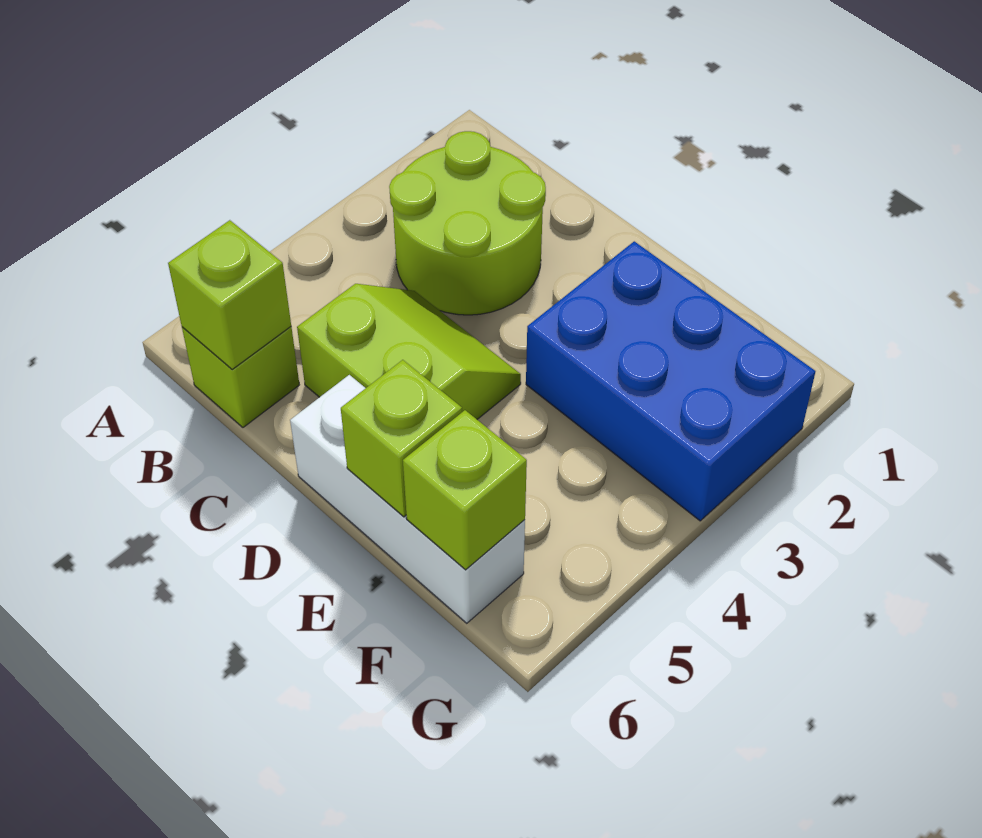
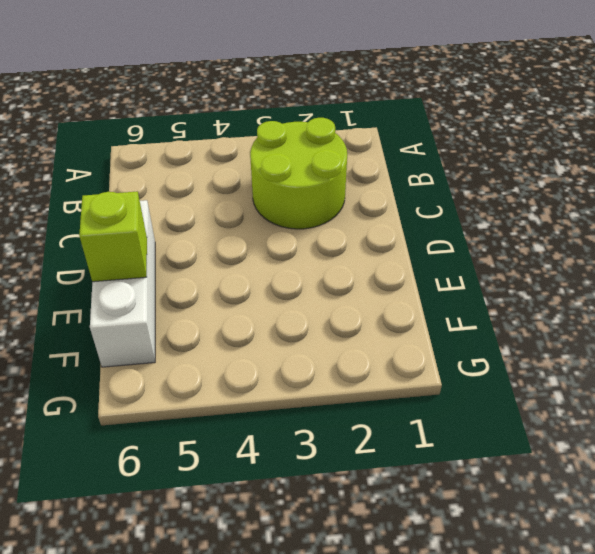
none -> lime brick B6 level 1
none -> lime slope C4:D5 level 1 top 5

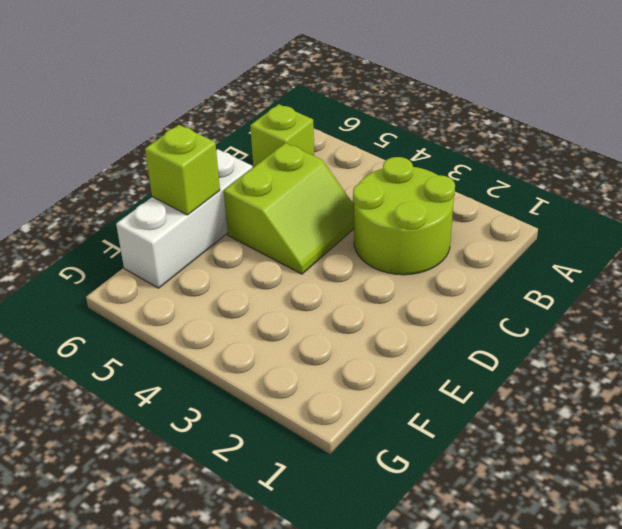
none -> blue brick E2:G3 level 1
none -> lime brick B6 level 2

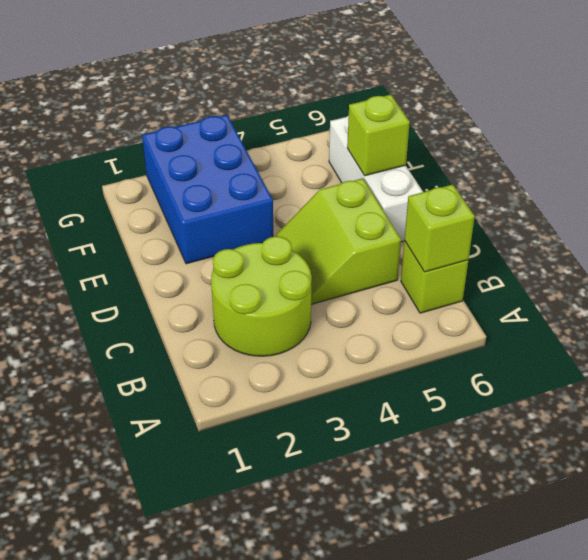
none -> lime brick F6 level 2

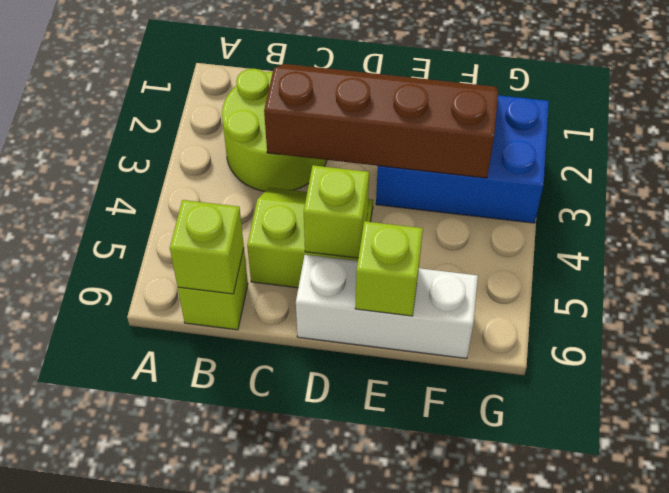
brown slope C2:F3 level 2 top 3 -> none
lime brick D5 level 2 -> lime brick F6 level 2

